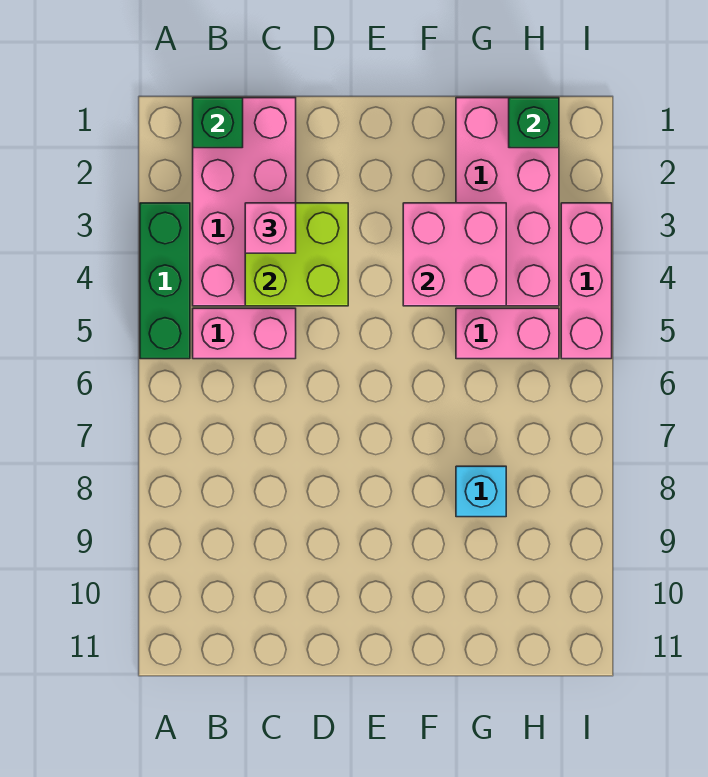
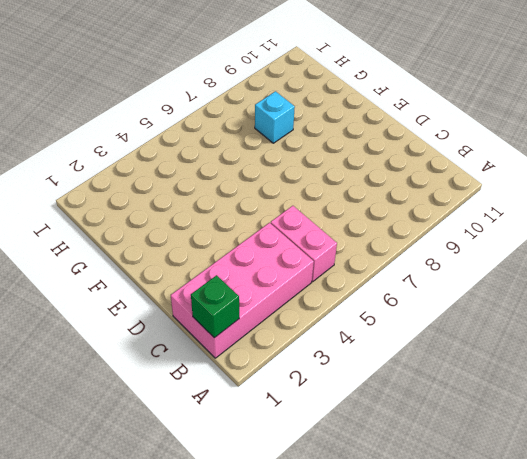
none -> green brick A3:A5 level 1
none -> pink brick G1:H4 level 1
none -> pink brick G5:H5 level 1

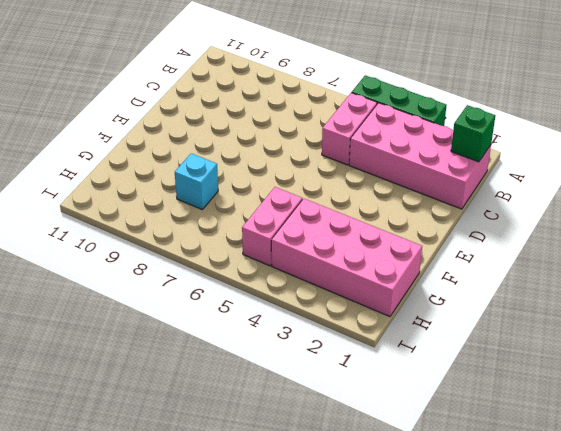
none -> pink brick I3:I5 level 1
none -> lime brick C3:D4 level 2
none -> pink brick F3:G4 level 2

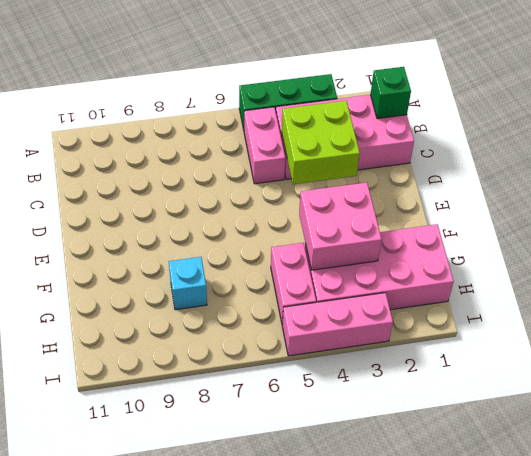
none -> green brick H1 level 2
none -> pink brick C3 level 3

